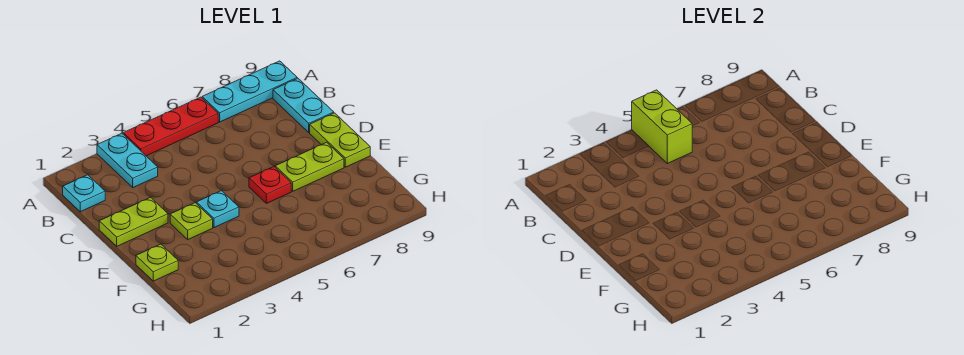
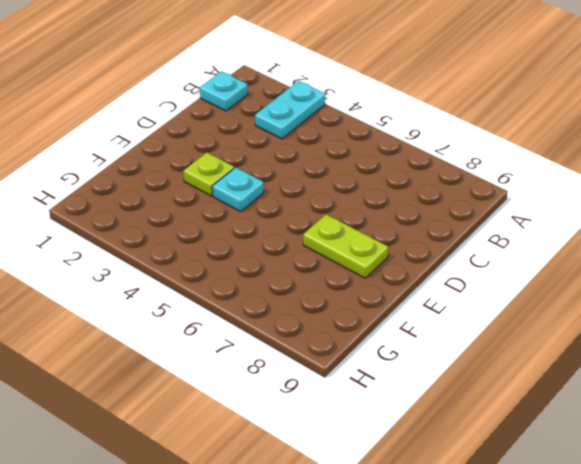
none -> red plate A4:A6 level 1
none -> cyan plate A7:A9 level 1
none -> cyan plate B9:C9 level 1

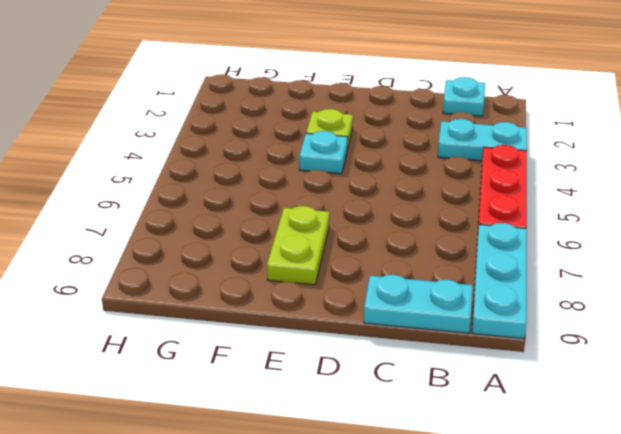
none -> lime plate D1:D2 level 1
none -> lime plate D9:E9 level 1
none -> red plate E6 level 1

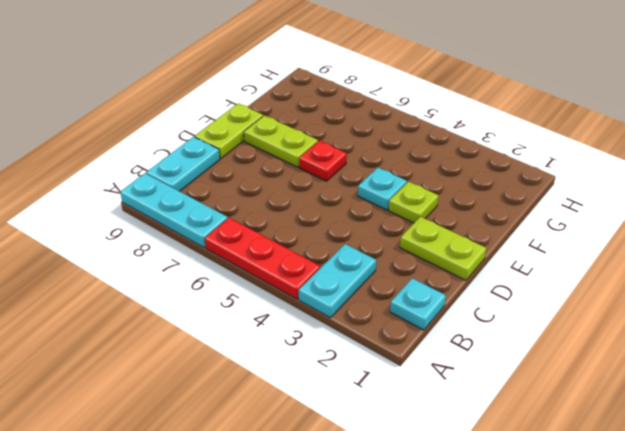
none -> lime plate F1 level 1
none -> lime brick A5:B5 level 2

